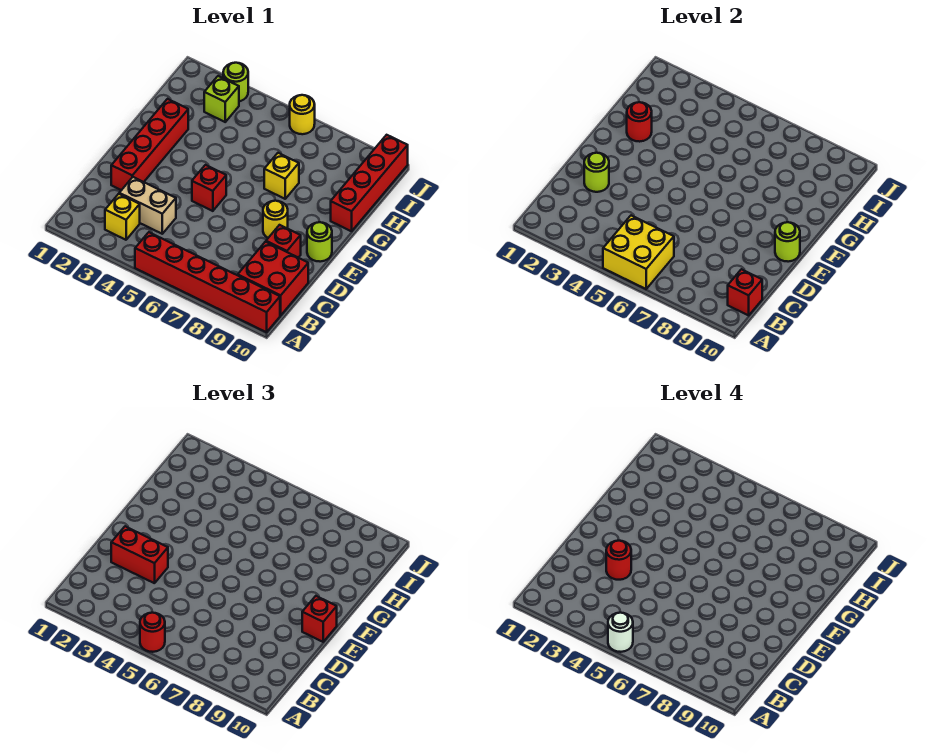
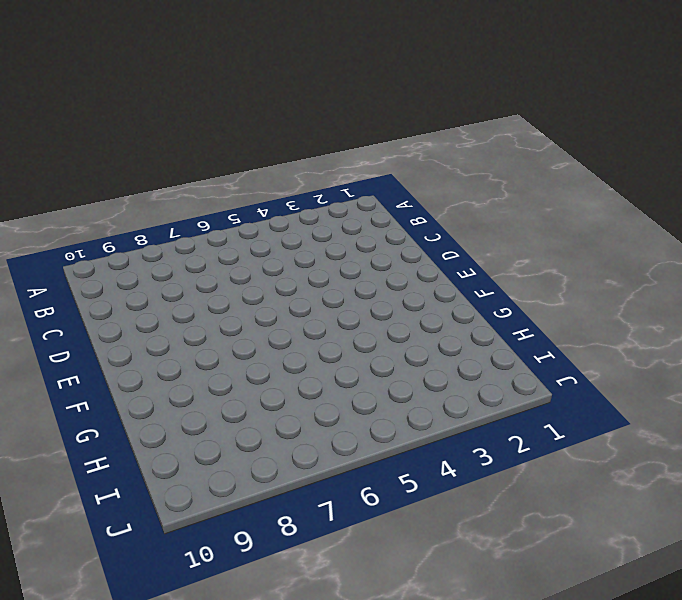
none -> red brick A5:A10 level 1
none -> yellow brick B3 level 1
none -> red brick B9:C10 level 1

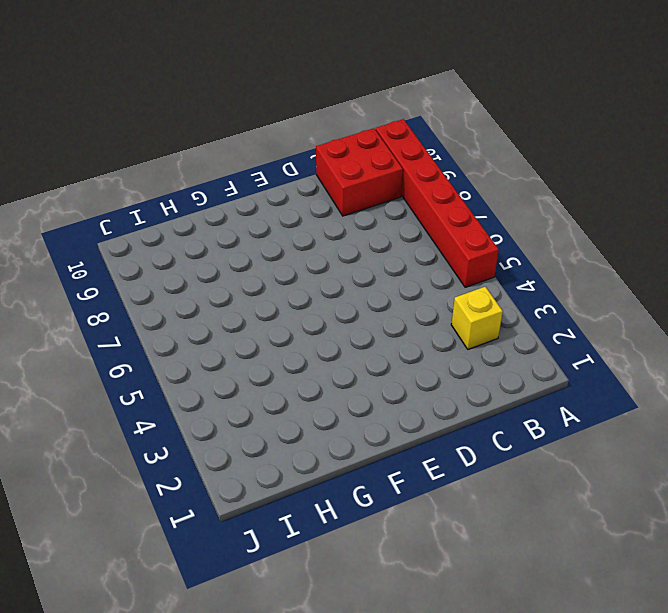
none -> tan brick C3:C4 level 1
none -> red brick D2:G2 level 1
none -> red brick D9 level 1

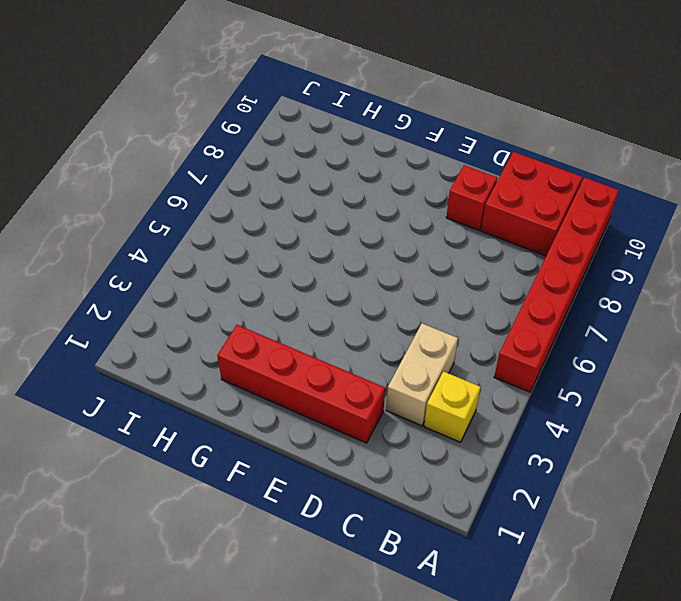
none -> red brick E5 level 1
none -> yellow round brick E8 level 1
none -> lime round brick E10 level 1

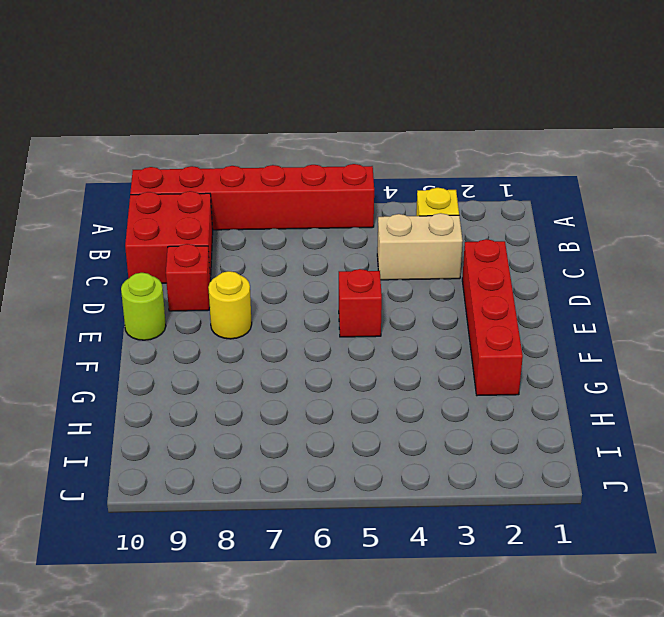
none -> yellow brick G7 level 1
none -> red brick G10:J10 level 1
none -> lime brick I3 level 1

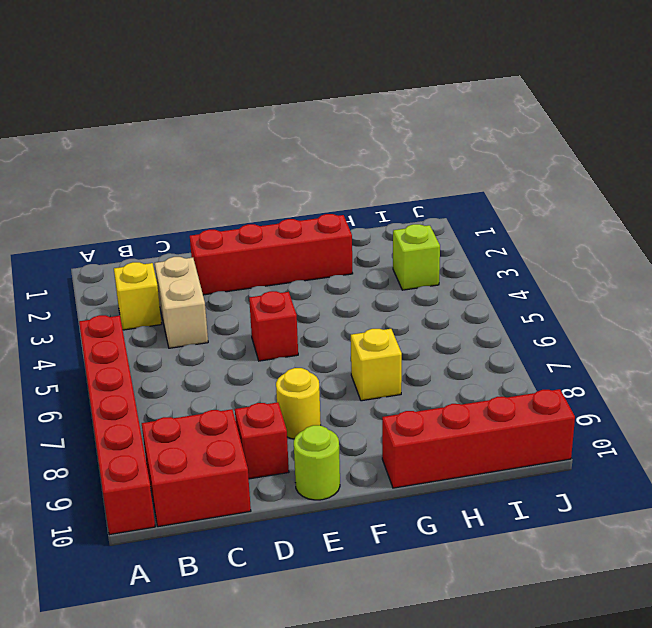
none -> lime round brick J3 level 1
none -> yellow round brick J6 level 1
none -> yellow brick A5:B6 level 2

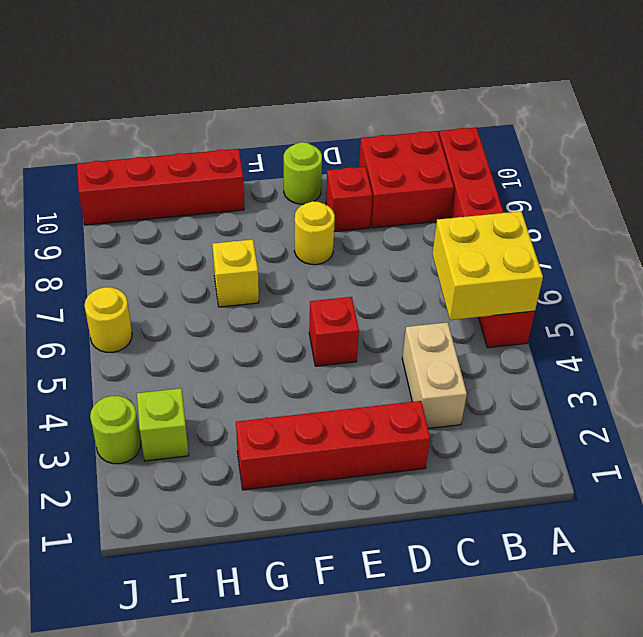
none -> yellow brick B3 level 1
none -> red brick B10 level 2
none -> lime round brick D2 level 2

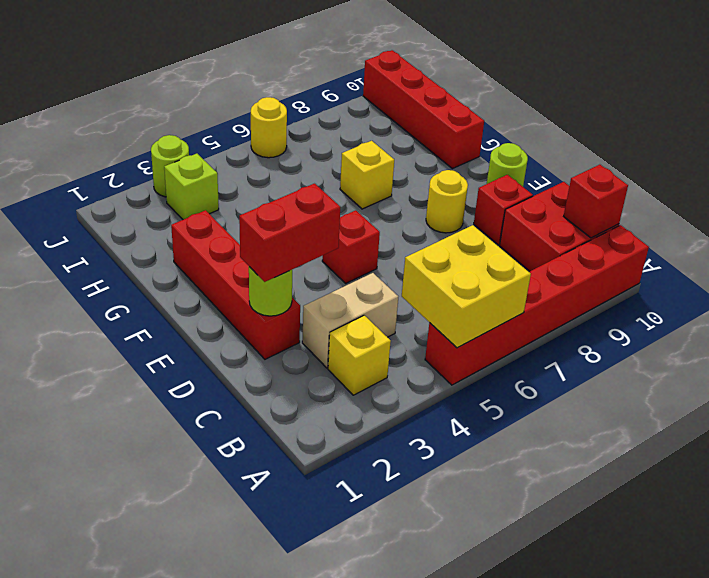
none -> lime round brick E10 level 2
none -> red round brick G2 level 2
none -> red round brick A5 level 3

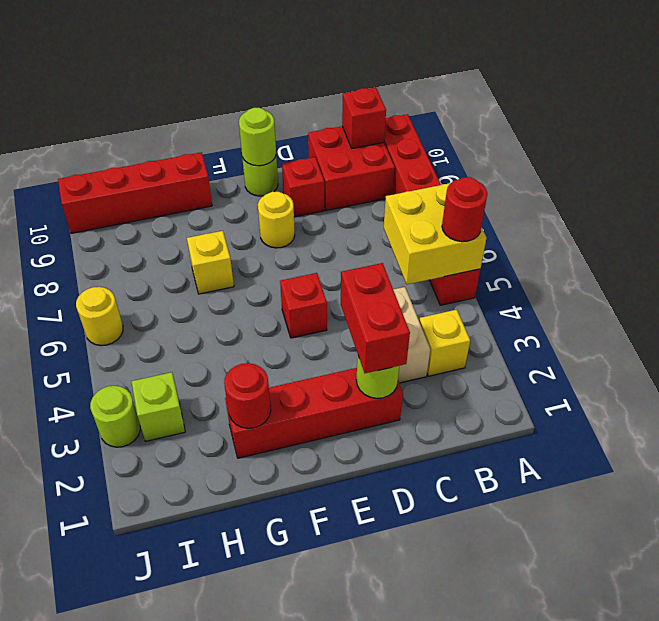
none -> red brick E10 level 3
none -> white round brick A5 level 4
none -> red round brick D3 level 4

